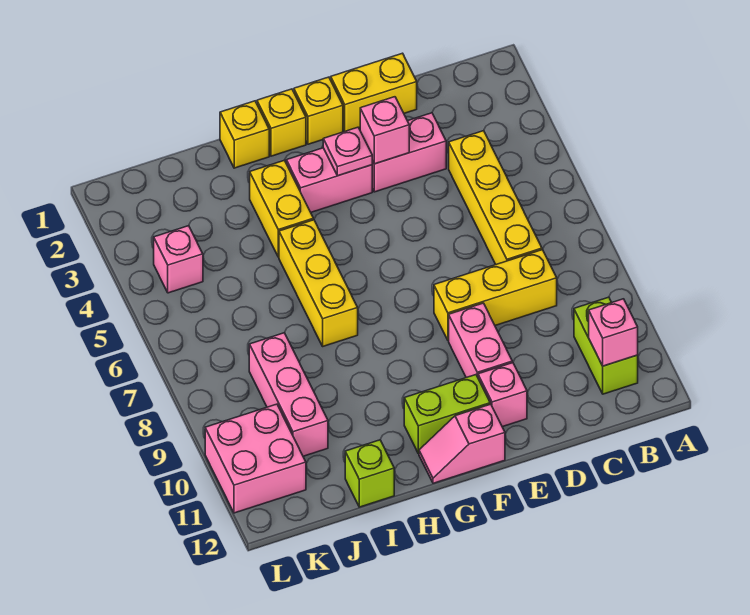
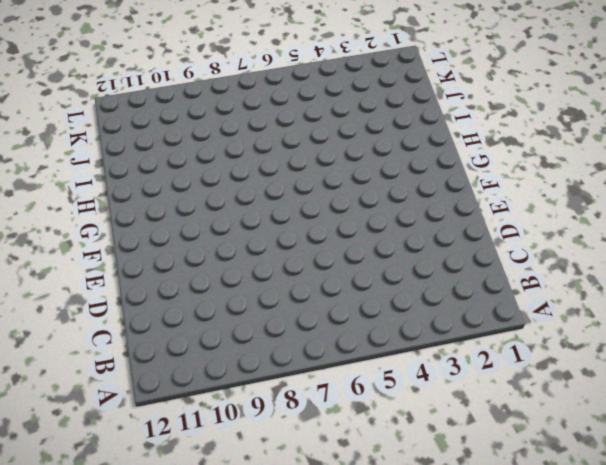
none -> lime brick B10:B11 level 1
none -> yellow brick C4:C7 level 1
none -> yellow brick C8:E8 level 1

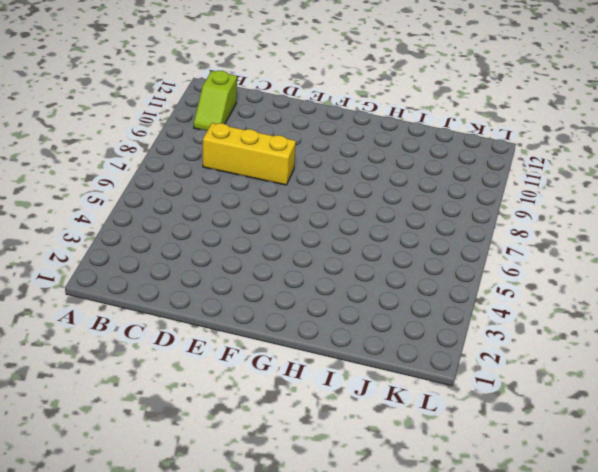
lime slope B10:B11 level 1 top 11 -> lime brick B10:B11 level 1
none -> yellow brick C4:C7 level 1
none -> yellow brick D1:E1 level 1
none -> pink brick D3:E3 level 1

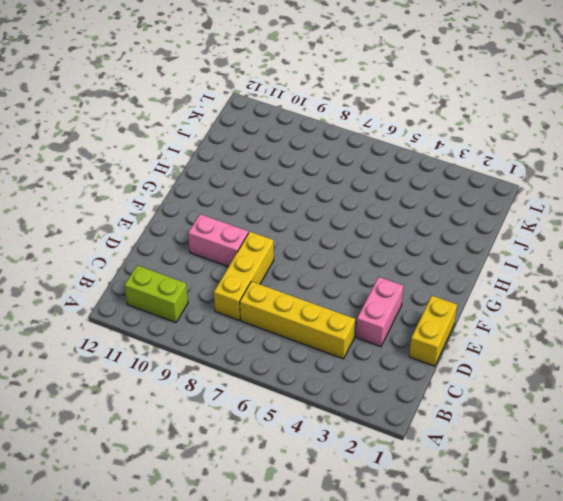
none -> pink brick E11 level 1
none -> yellow brick F1 level 1
none -> pink brick F3:G3 level 1

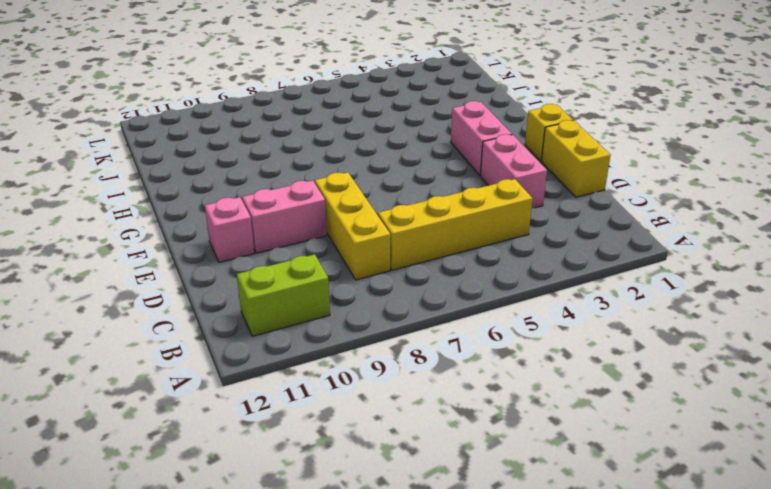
none -> lime brick F11:G11 level 1
none -> pink slope F12:G12 level 1 top F
none -> yellow brick G1 level 1

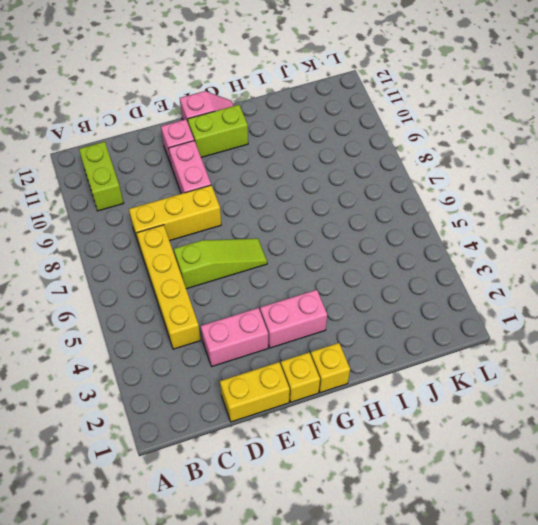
lime slope D6:F6 level 1 top D -> none
none -> yellow brick H1 level 1
none -> yellow brick H3:H4 level 1
none -> yellow brick H5:H7 level 1

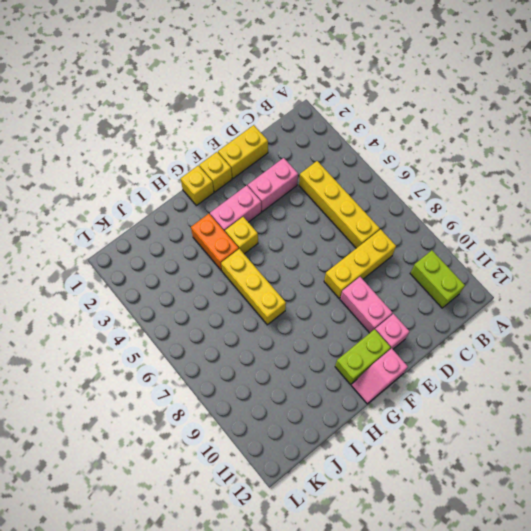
yellow brick G4 level 1 -> yellow brick H1 level 1
orange brick H3:H4 level 1 -> yellow brick H3:H4 level 1
none -> lime brick I12 level 1
none -> pink brick J8:J10 level 1
none -> pink brick K4 level 1

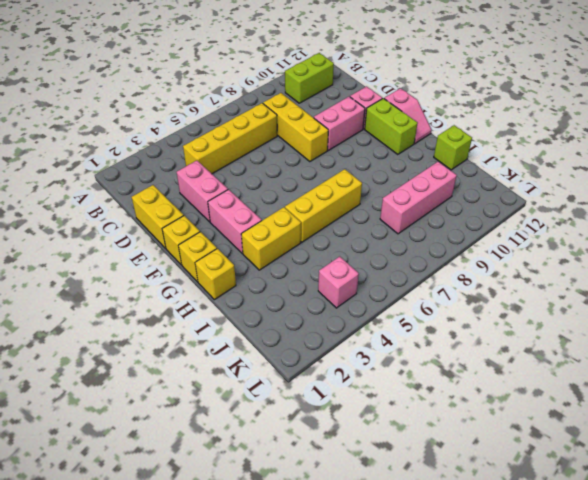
none -> pink brick K10:L11 level 1
none -> pink brick B11 level 2
none -> pink brick E3 level 2

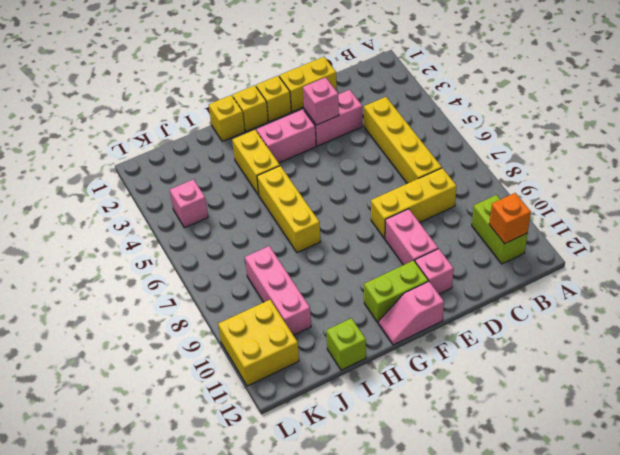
orange brick B11 level 2 -> pink brick B11 level 2
yellow brick K10:L11 level 1 -> pink brick K10:L11 level 1
none -> pink plate F3 level 2

